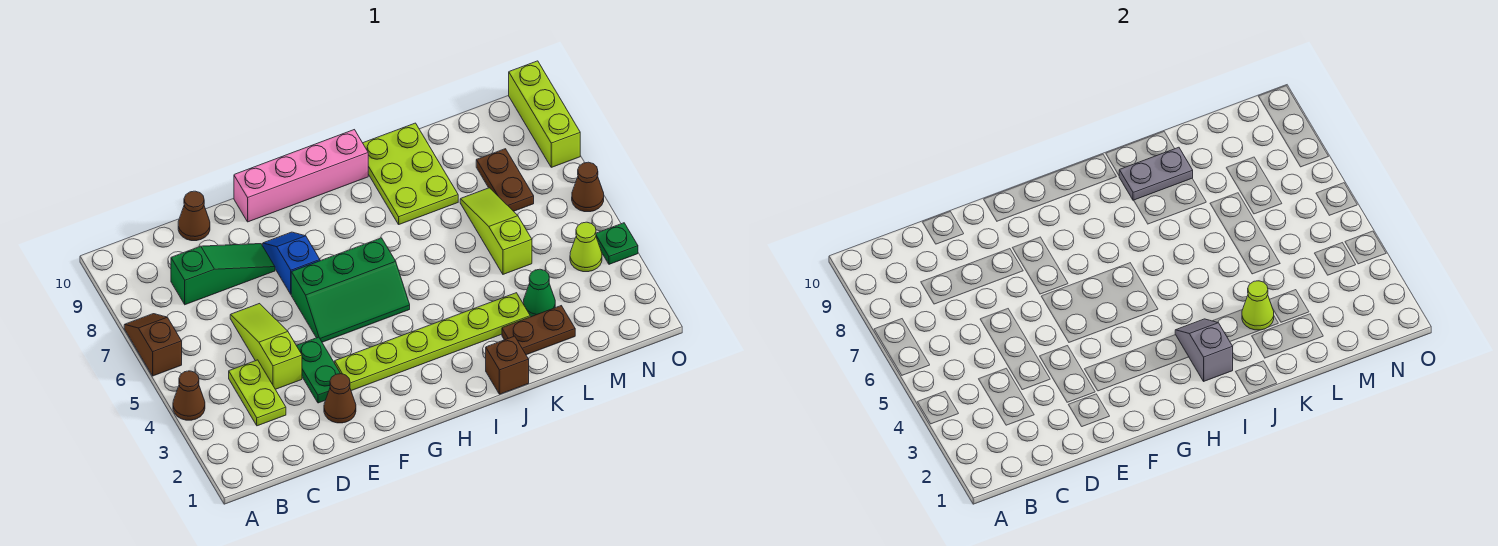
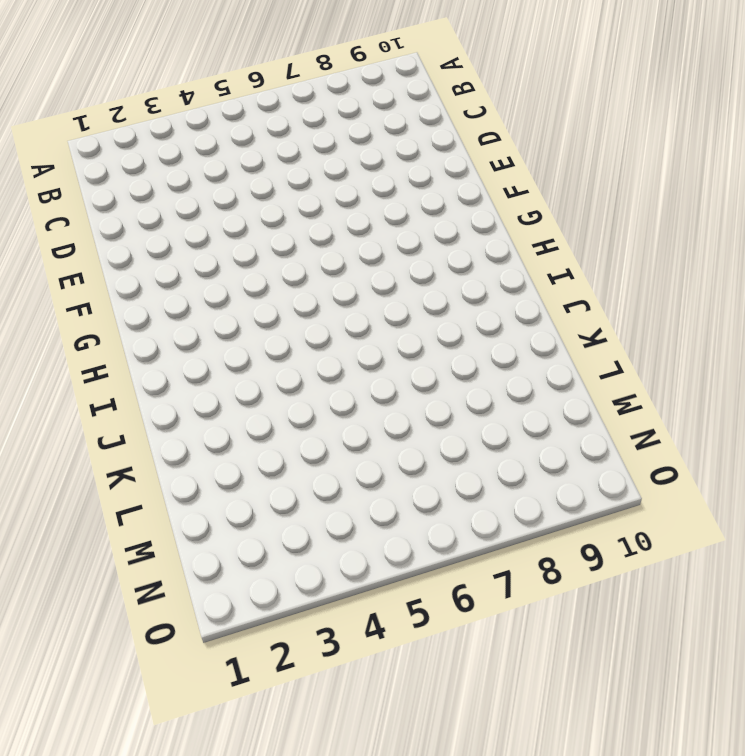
none -> brown cone A4 level 1
none -> brown slope A6:A7 level 1 top 6
none -> lime plate C3:C4 level 1

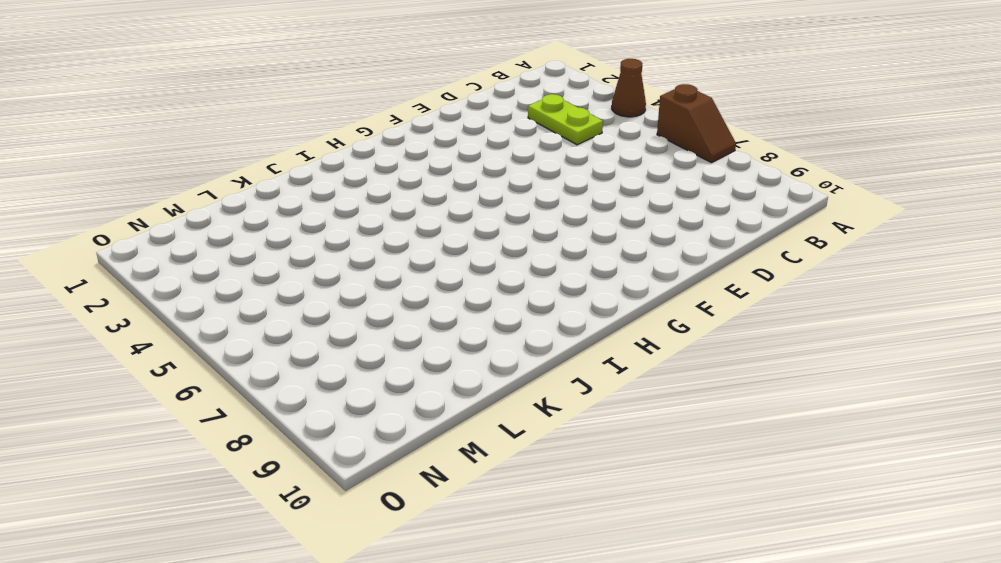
none -> green slope C8:E8 level 1 top C
none -> lime slope D4:D6 level 1 top 4
none -> brown cone D10 level 1

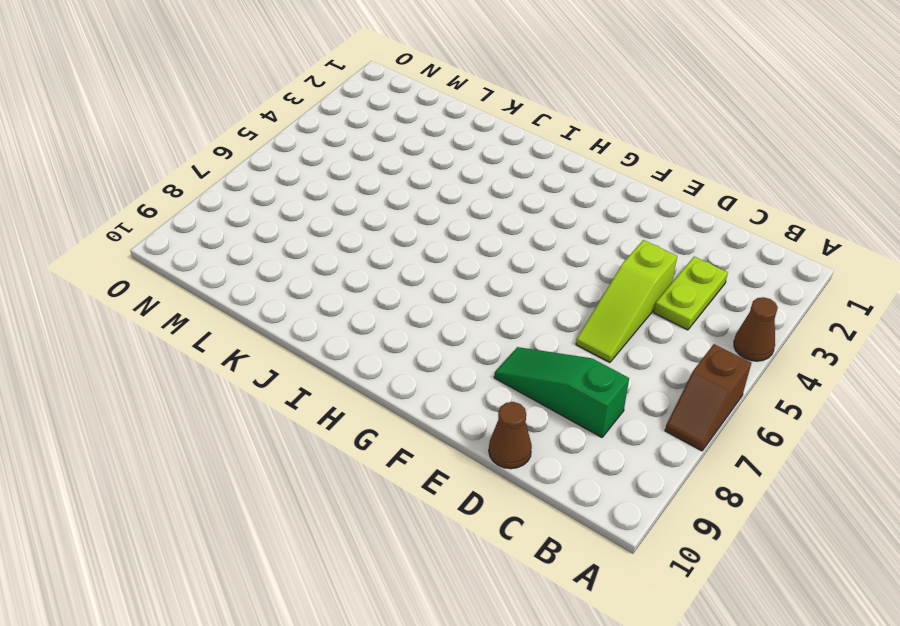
none -> brown cone E2 level 1
none -> green plate E3:E4 level 1
none -> lime plate F3:K3 level 1

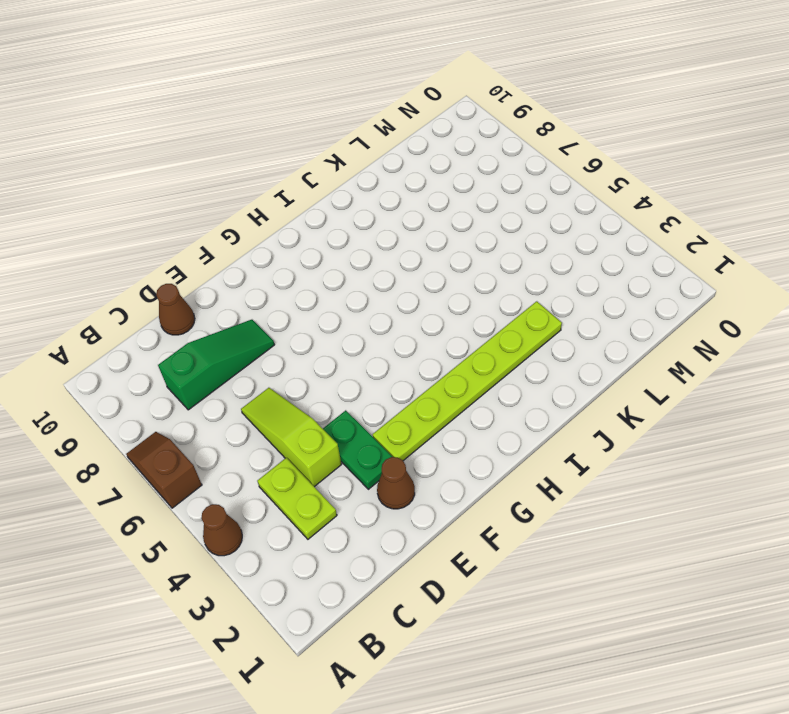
none -> green slope F5:H6 level 1 top 6
none -> blue slope F7:F8 level 1 top 7
none -> pink brick F10:I10 level 1

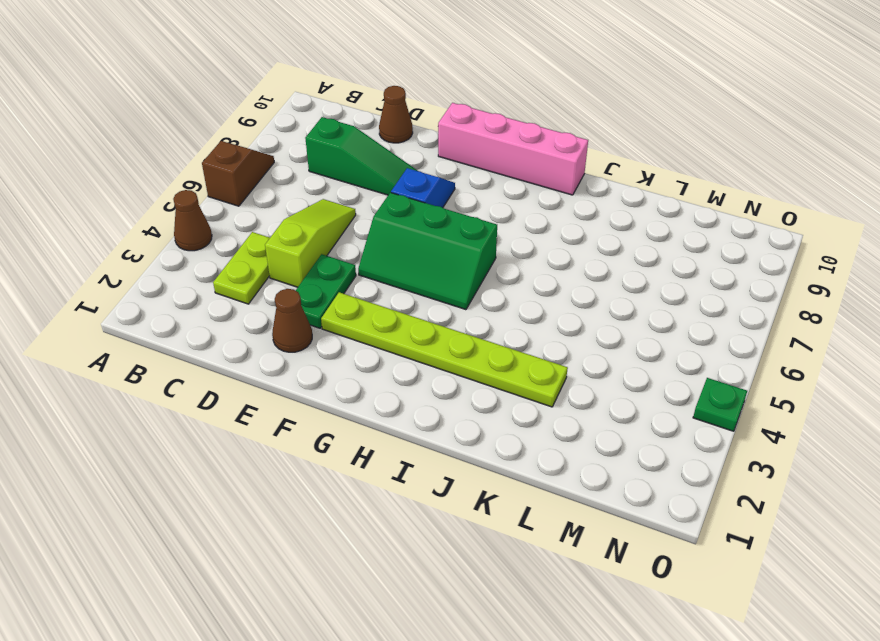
none -> brown brick J1 level 1
none -> lime plate J8:K10 level 1
none -> brown plate K2:L2 level 1

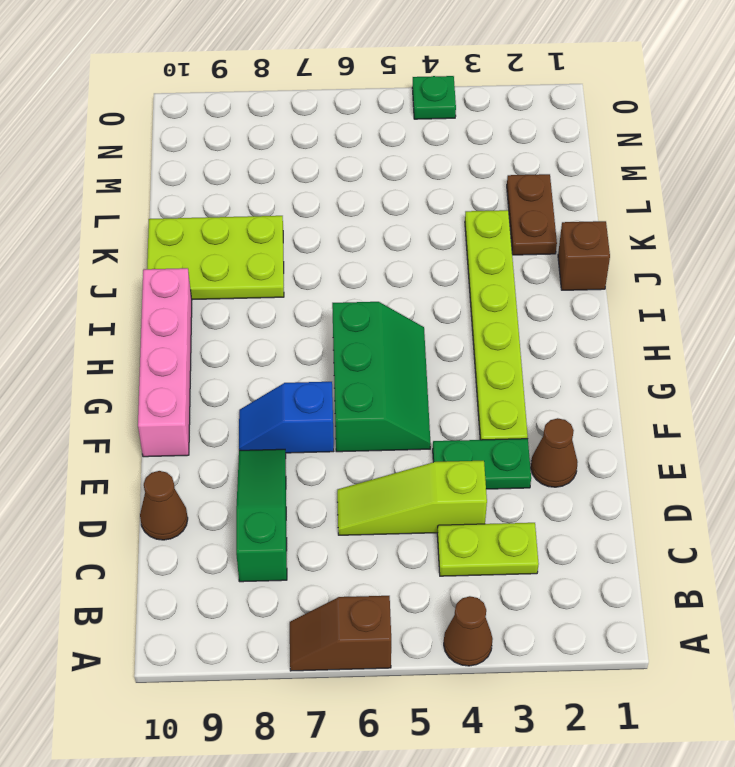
none -> green cone L3 level 1
none -> lime slope L5:L7 level 1 top 5
none -> brown plate M7:M8 level 1

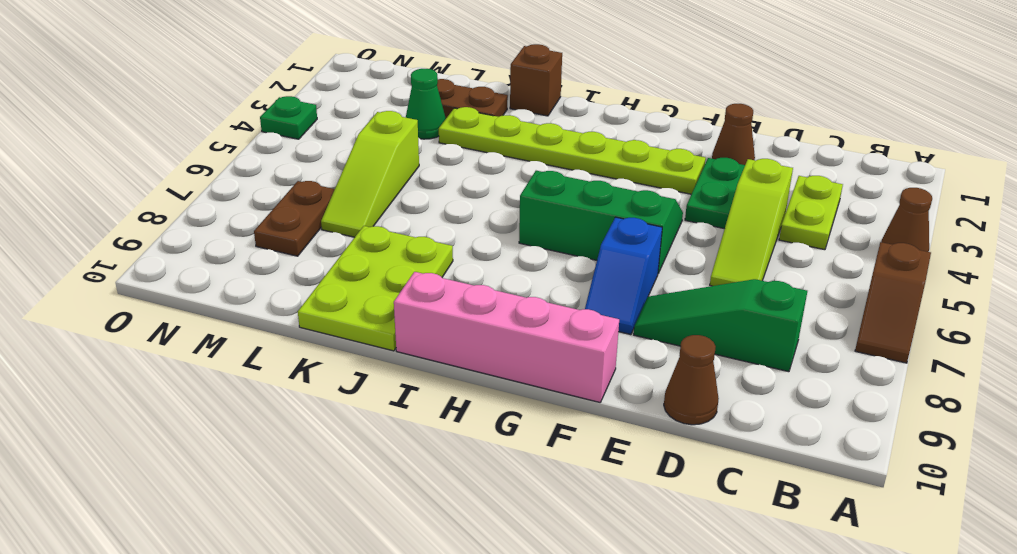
none -> lime cone N4 level 1
none -> brown cone O6 level 1
none -> lime brick O8:O10 level 1

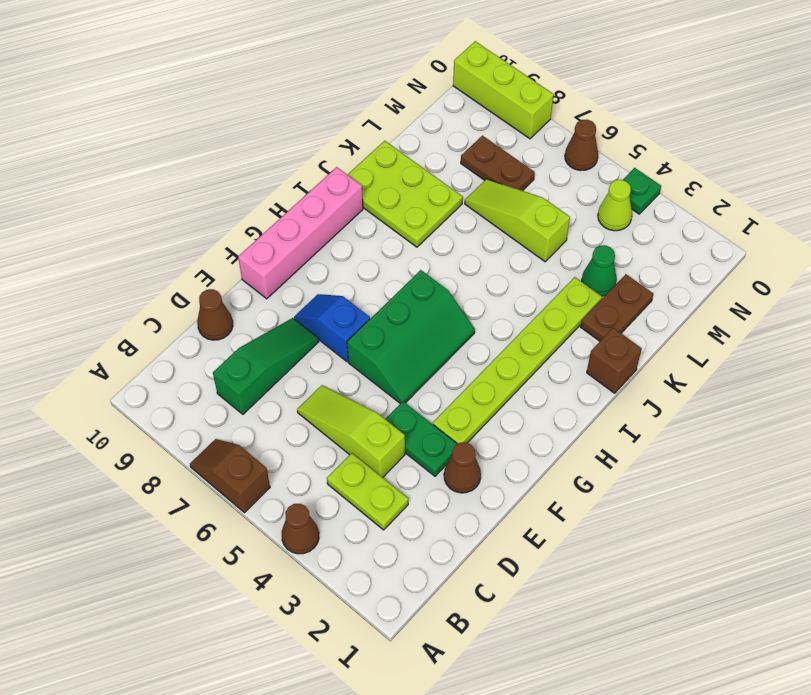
none -> grey slope I2:I3 level 2 top 2
none -> grey plate J9:K9 level 2
none -> lime cone K3 level 2

